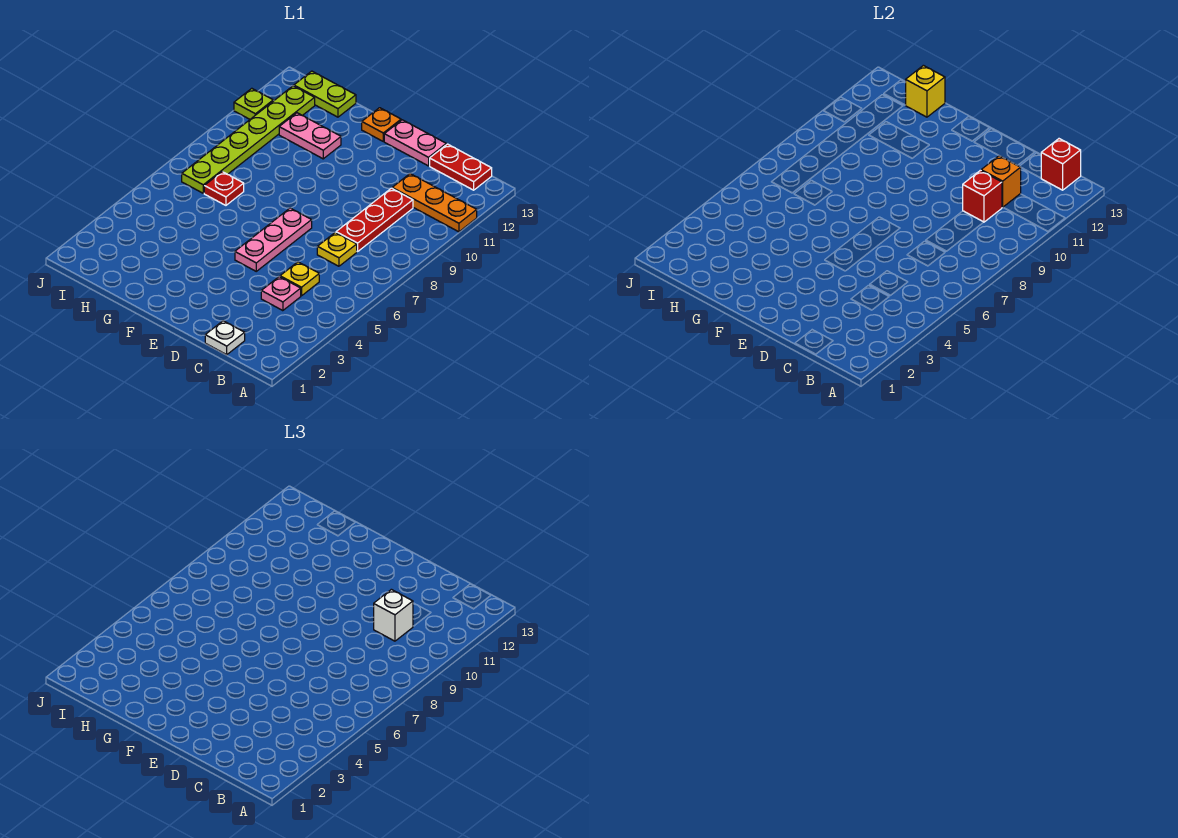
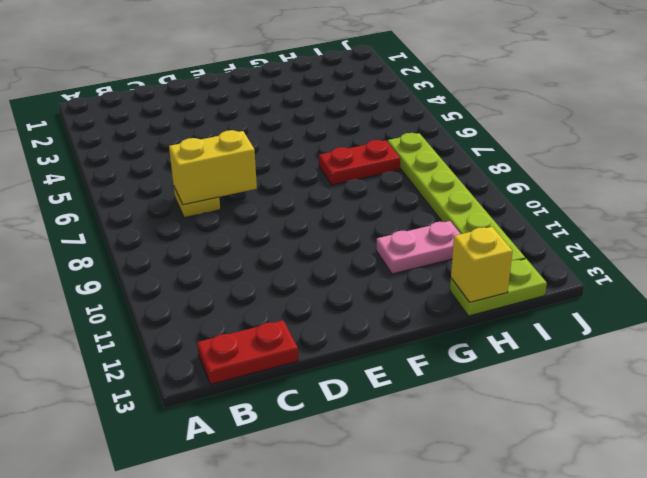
yellow brick C7:D7 level 2 -> none
red plate G7:H7 level 1 -> red plate H7 level 1
none -> orange plate A11:C11 level 1
none -> white plate C1 level 1
none -> pink plate C4 level 1

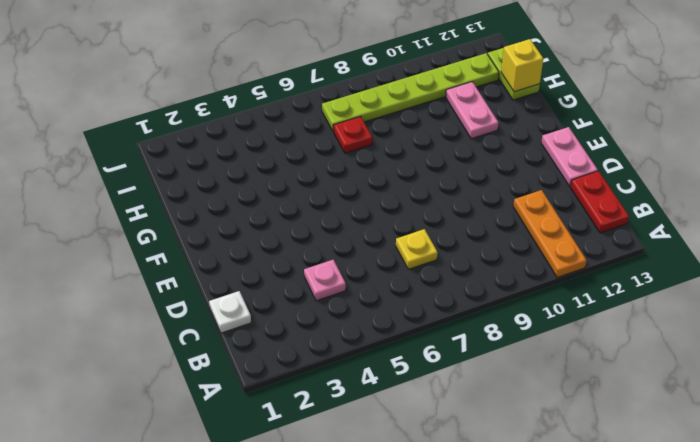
none -> yellow plate C5 level 1
none -> red plate C8:C10 level 1
none -> pink plate E5:E7 level 1

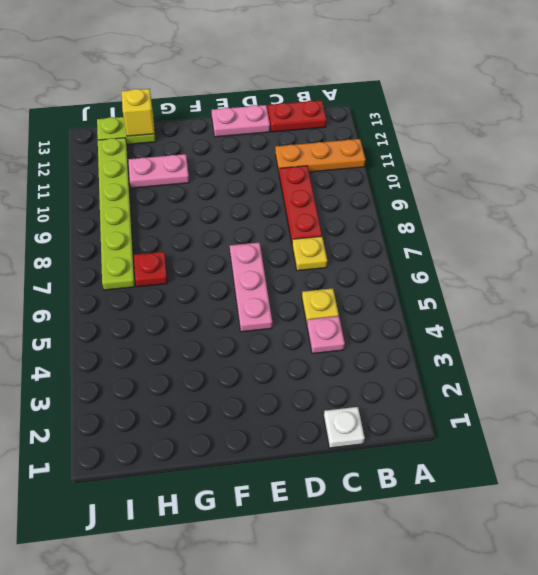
none -> orange plate F13 level 1
none -> lime plate J11 level 1
none -> red brick B13 level 2

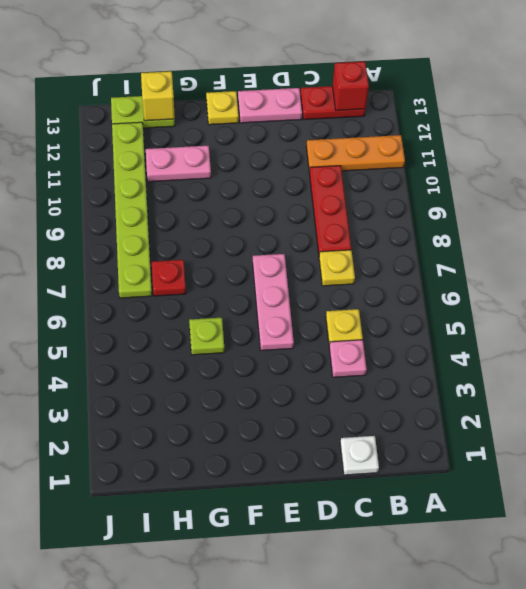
yellow plate F13 level 1 -> orange plate F13 level 1
lime plate G5 level 1 -> lime plate J11 level 1
none -> red brick C10 level 2
none -> orange brick C11 level 2
none -> white brick C10 level 3

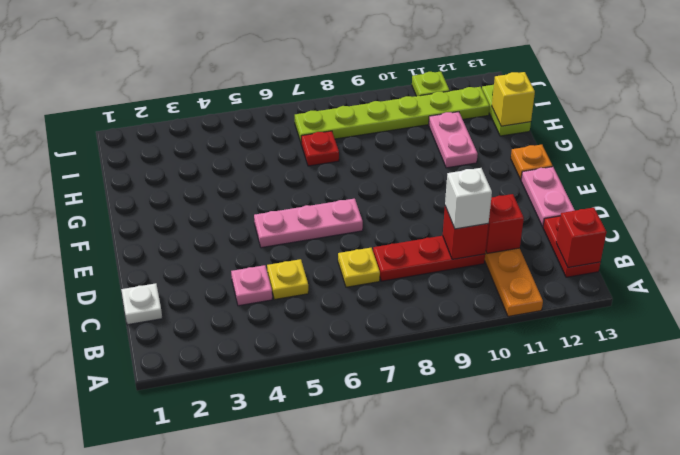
red brick C11 level 2 -> orange brick C11 level 2

